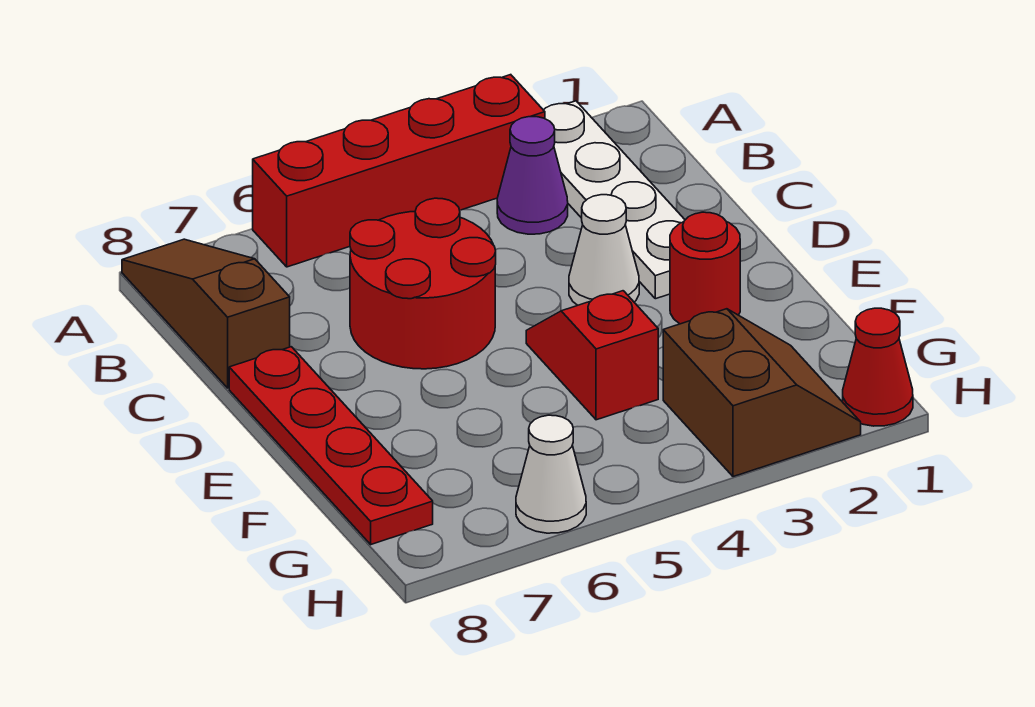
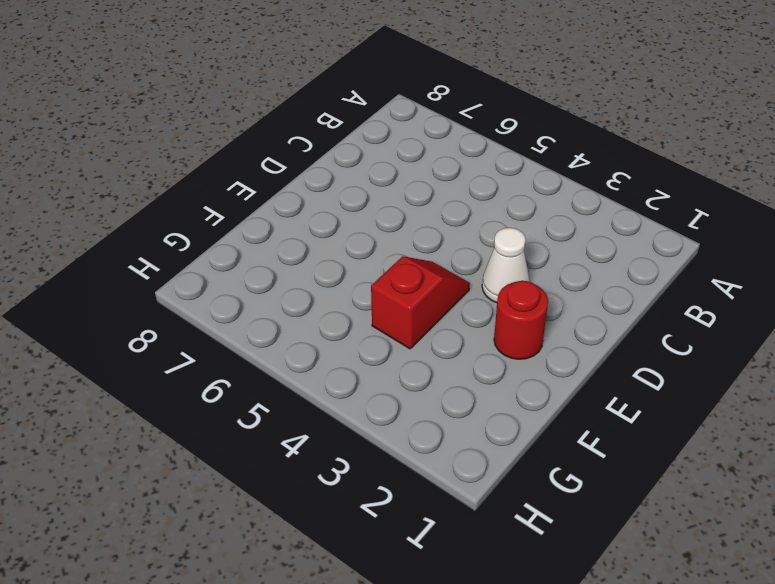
none -> white plate A2:D2 level 1
none -> red brick A3:A6 level 1
none -> brown slope A8:C8 level 1 top C

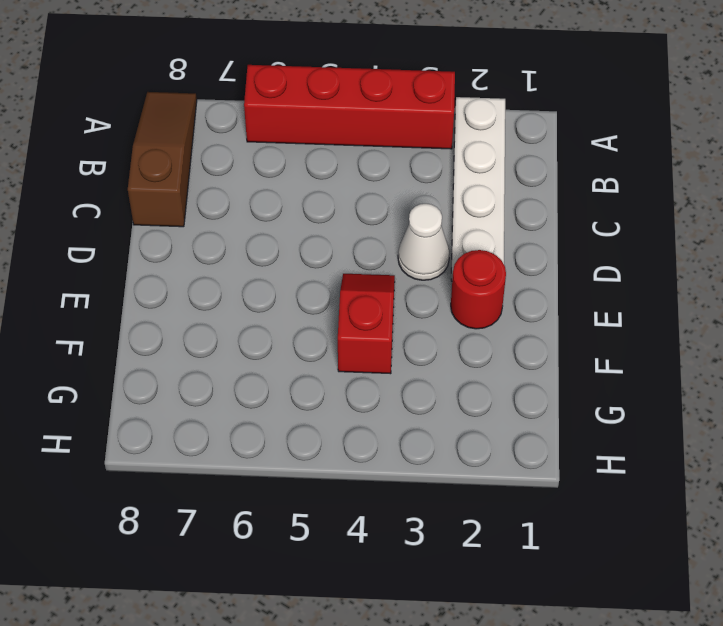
none -> purple cone B3 level 1
none -> red round brick C5:D6 level 1
none -> red plate D8:G8 level 1

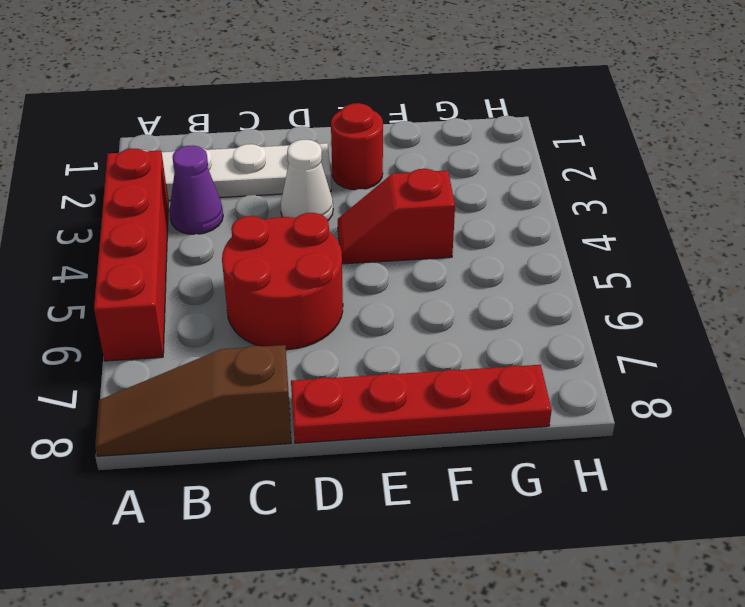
none -> brown slope G2:H3 level 1 top 3
none -> red cone H1 level 1
none -> white cone H6 level 1

